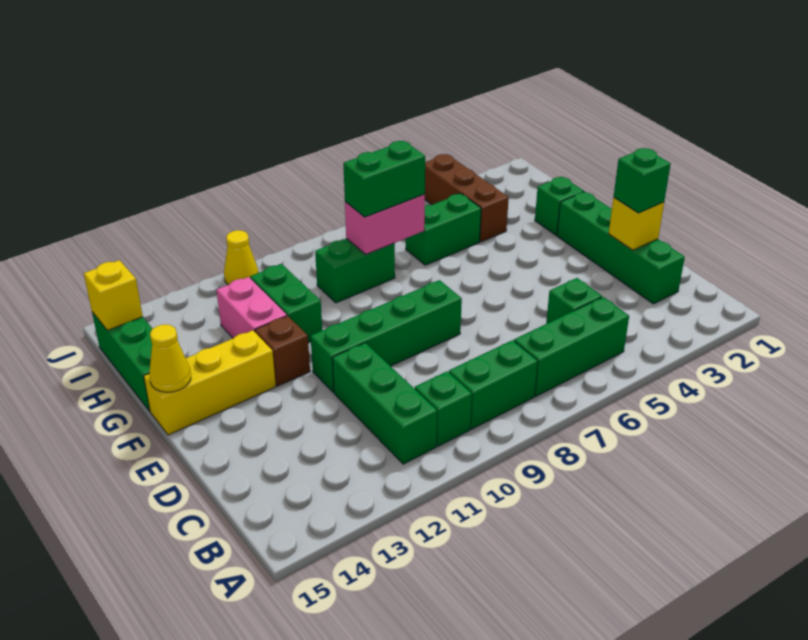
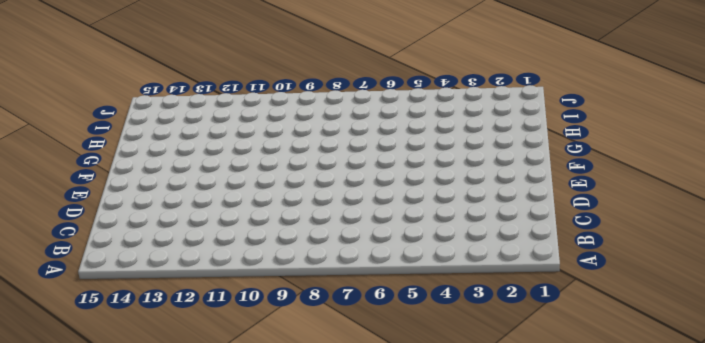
none -> green brick B5:B7 level 1
none -> green brick B8:B9 level 1
none -> green brick B10 level 1

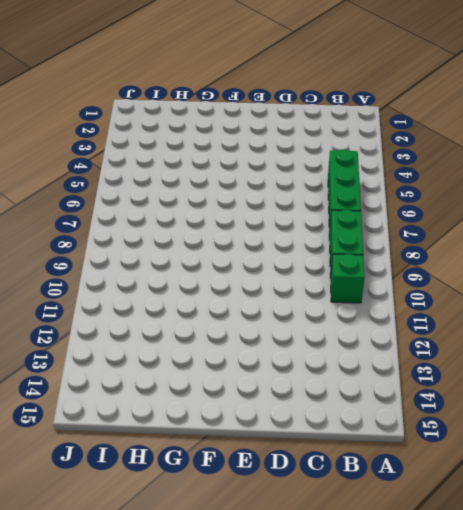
none -> green brick B11:D11 level 1
none -> green brick C2:F2 level 1
none -> green brick C5 level 1

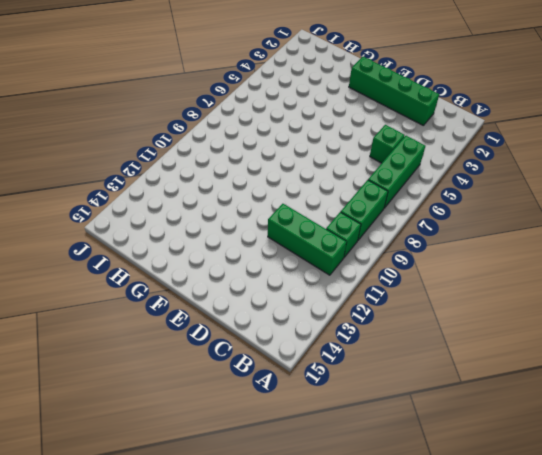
none -> green brick E8:E11 level 1
none -> brown brick F12 level 1
none -> yellow brick F13:F15 level 1

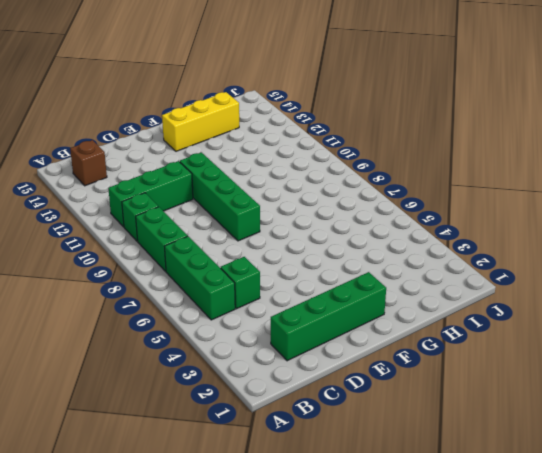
brown brick B14 level 1 -> brown brick F12 level 1
yellow brick F14:H14 level 1 -> yellow brick F13:F15 level 1
none -> green brick G2 level 1
none -> green brick G11:H11 level 1
none -> pink brick G12:H12 level 1

